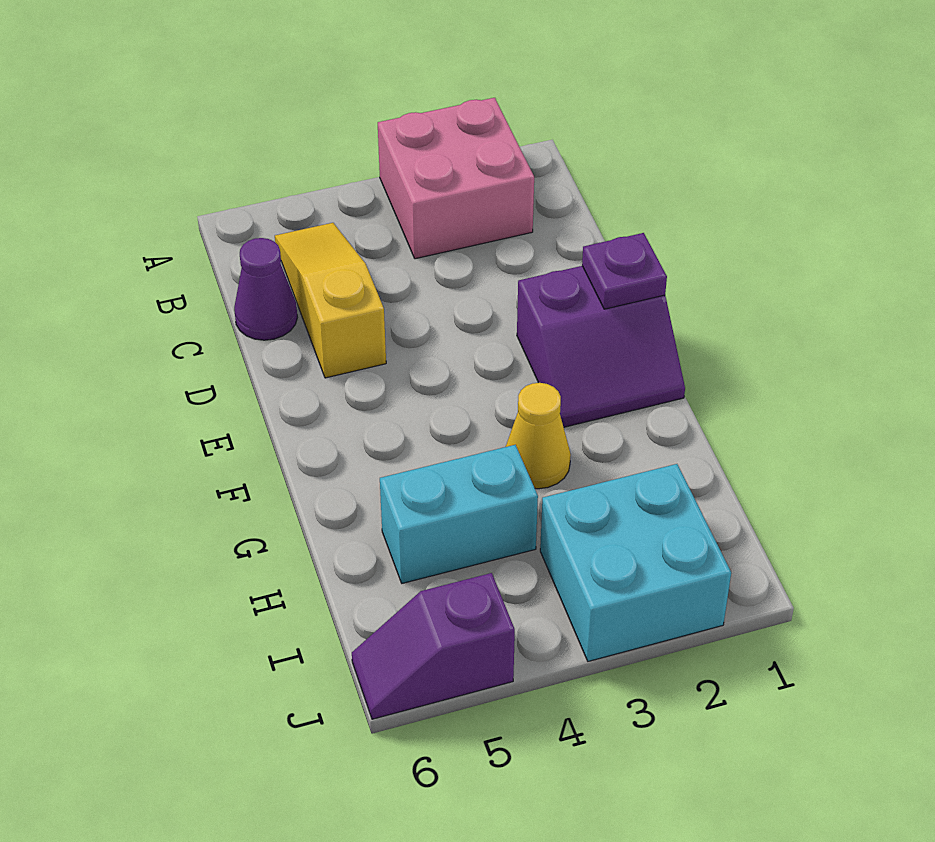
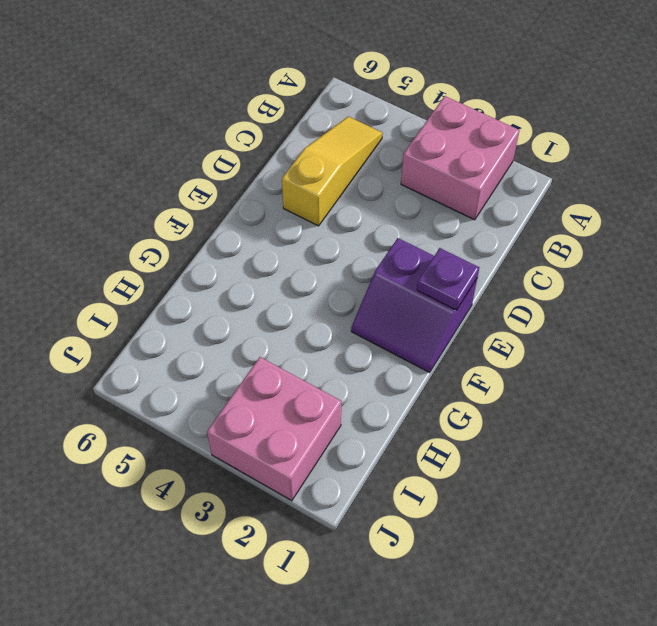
pink brick I2:J3 level 1 -> cyan brick I2:J3 level 1
none -> purple cone C6 level 1
none -> yellow cone G3 level 1

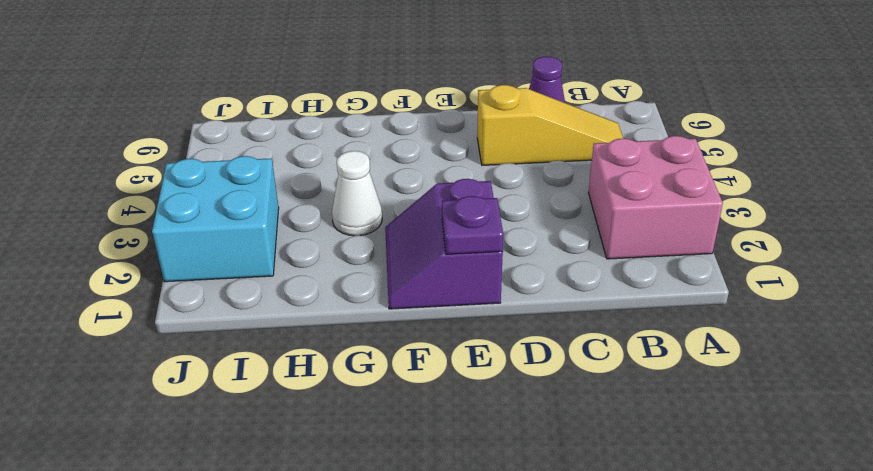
white cone G3 level 1 -> yellow cone G3 level 1
none -> cyan brick H4:H5 level 1
none -> purple slope J5:J6 level 1 top 5

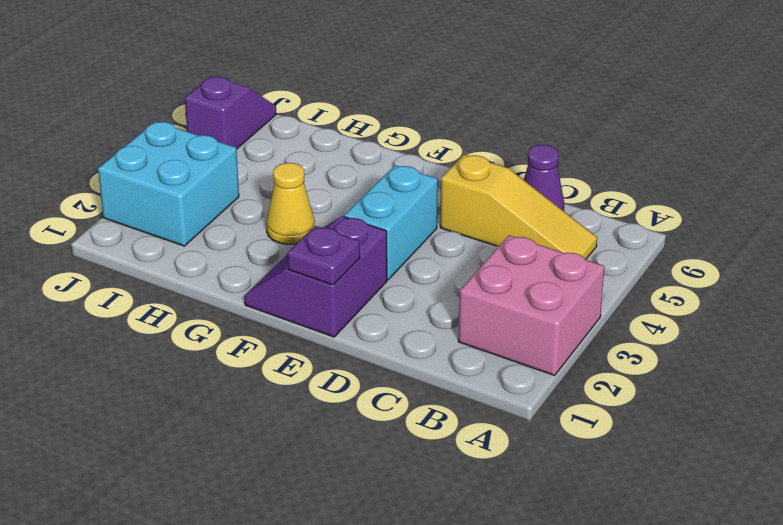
cyan brick E3:E4 level 1 -> cyan brick H4:H5 level 1

